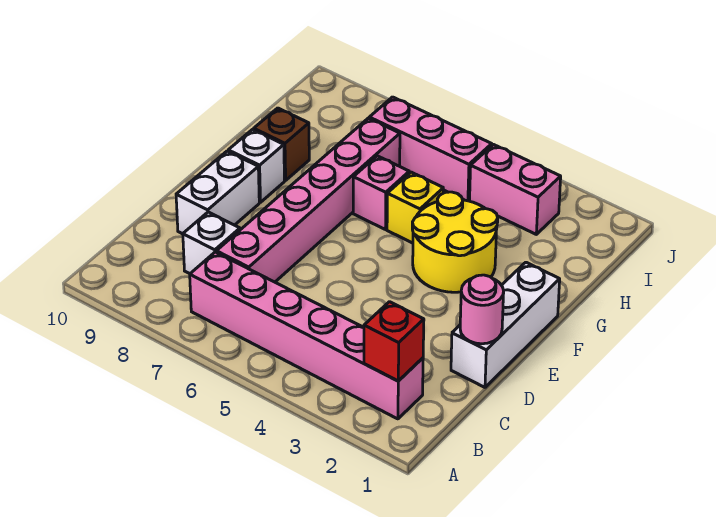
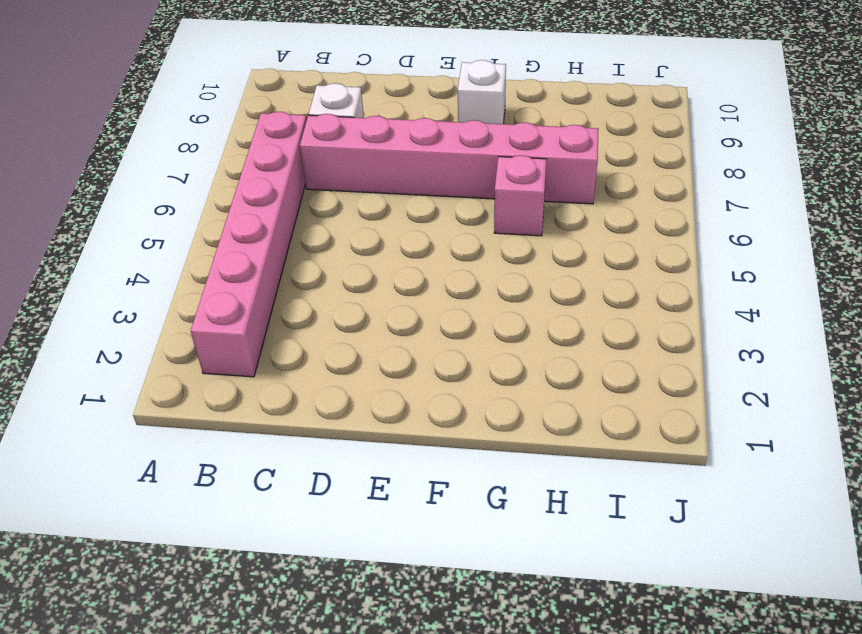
none -> white brick D1:F1 level 1
none -> white brick D9:E9 level 1
none -> yellow round brick F3:G4 level 1

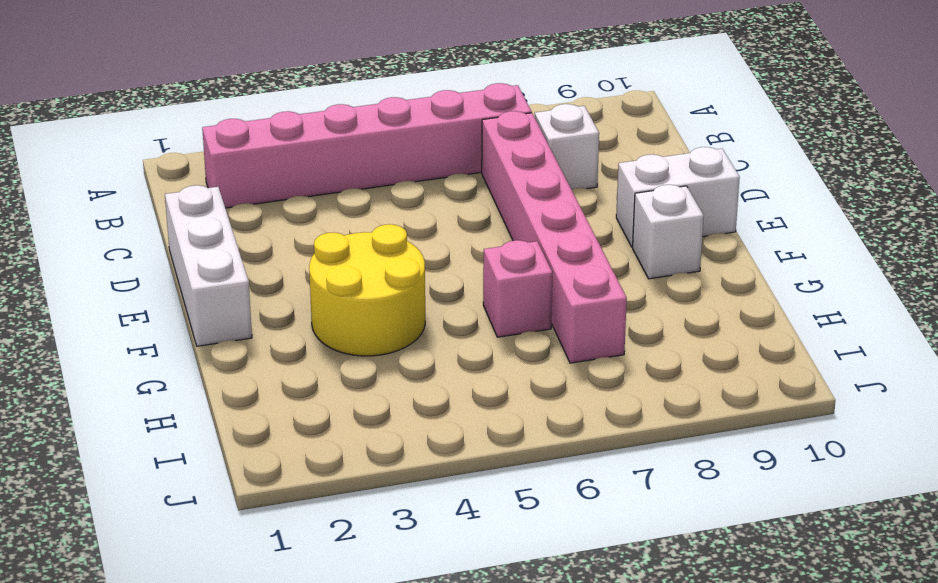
white brick E9:E10 level 1 -> white brick D9:E9 level 1
none -> yellow brick G5 level 1
none -> brown brick G9 level 1
none -> pink brick I3:I4 level 1

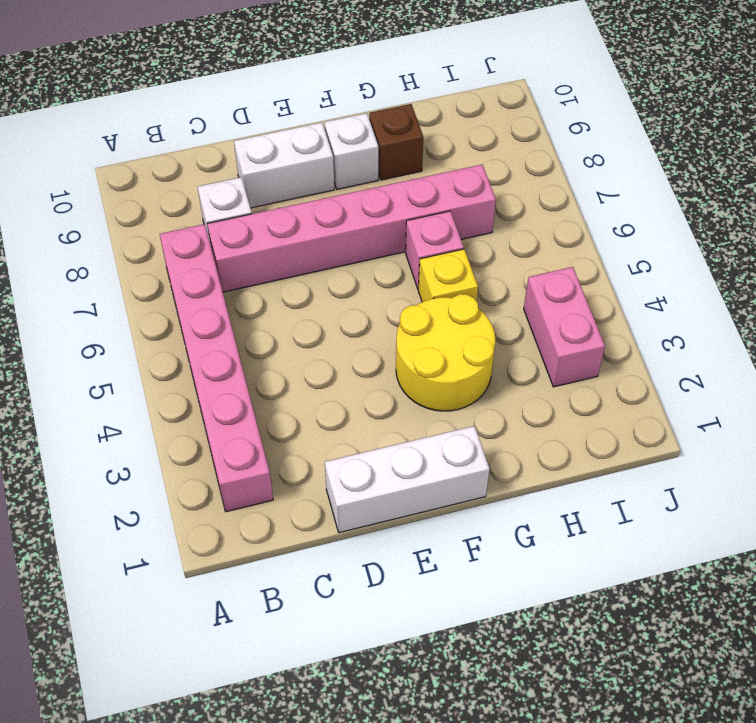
none -> pink brick I5:I7 level 1
none -> red brick B2 level 2
none -> pink round brick D1 level 2

